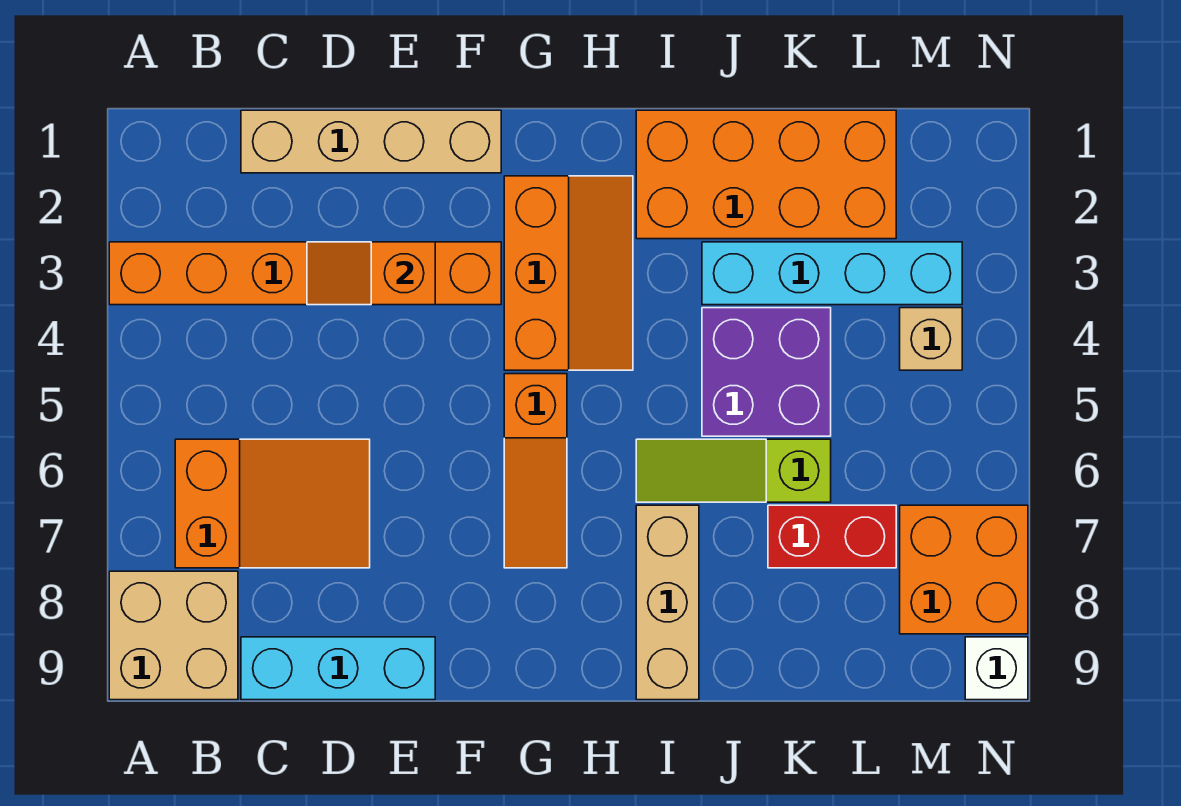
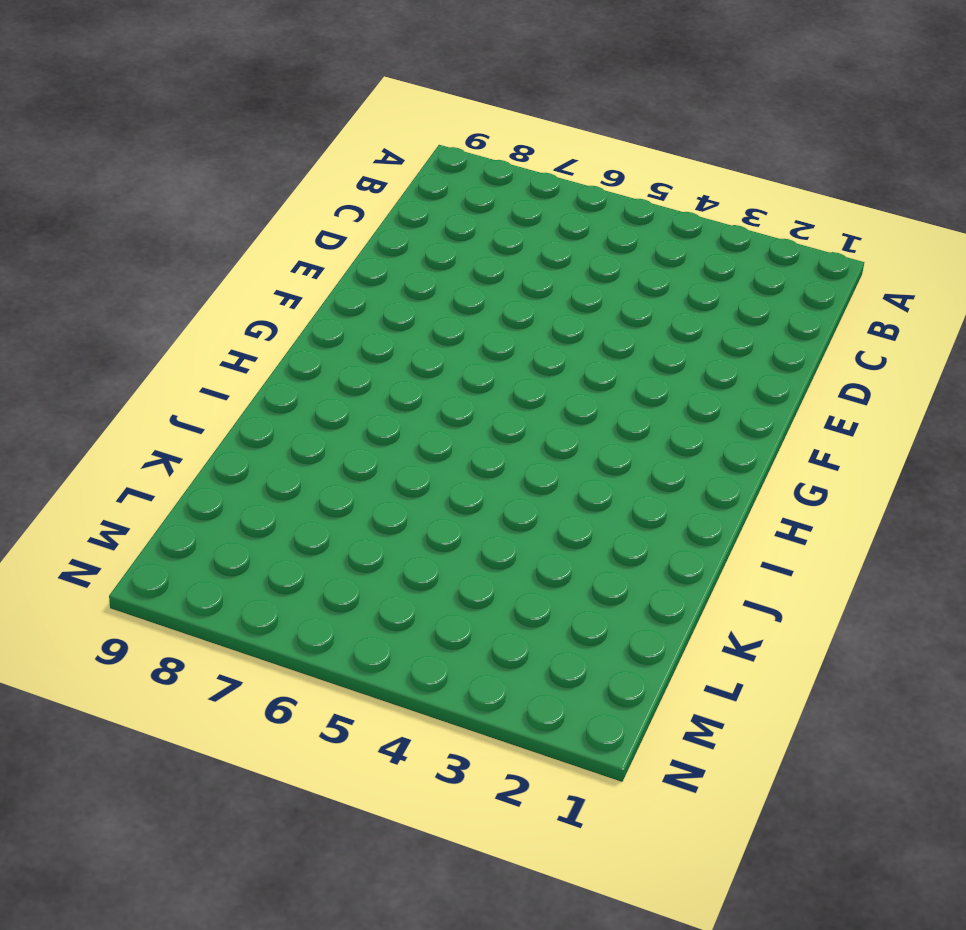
none -> orange brick A3:F3 level 1
none -> tan brick A8:B9 level 1
none -> orange slope B6:D7 level 1 top B

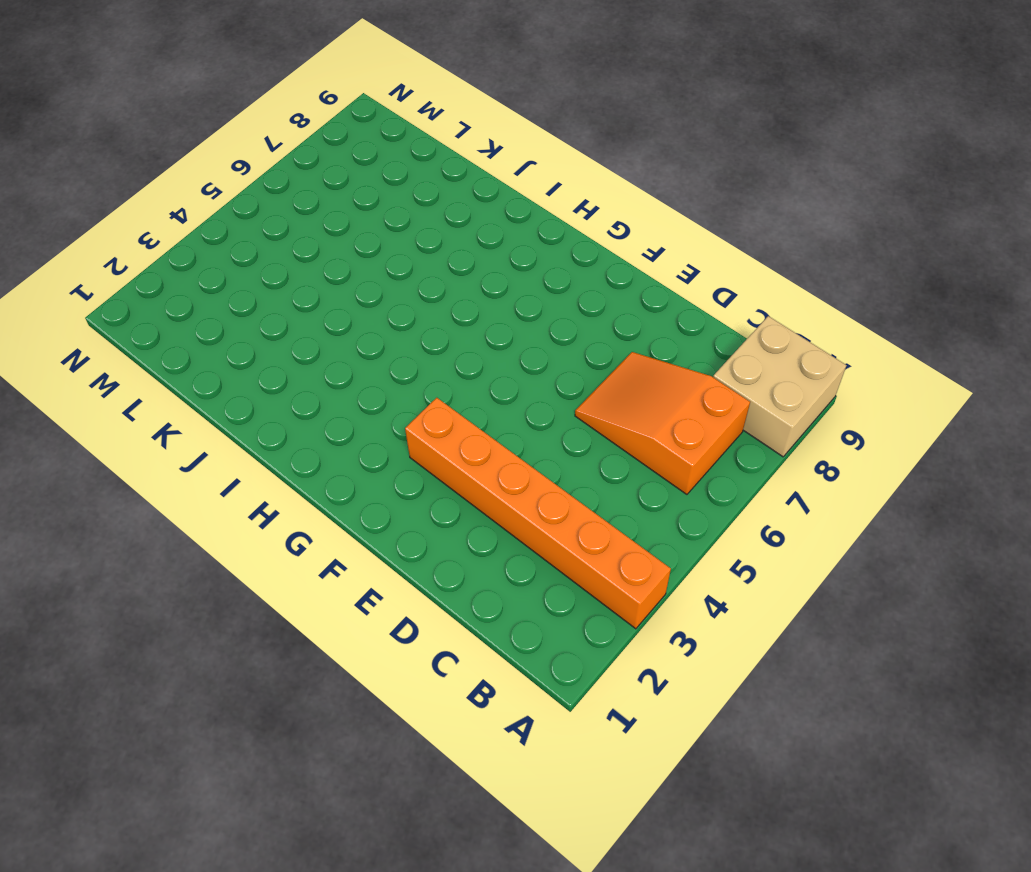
none -> tan brick C1:F1 level 1
none -> cyan brick C9:E9 level 1
none -> orange slope G2:H4 level 1 top G

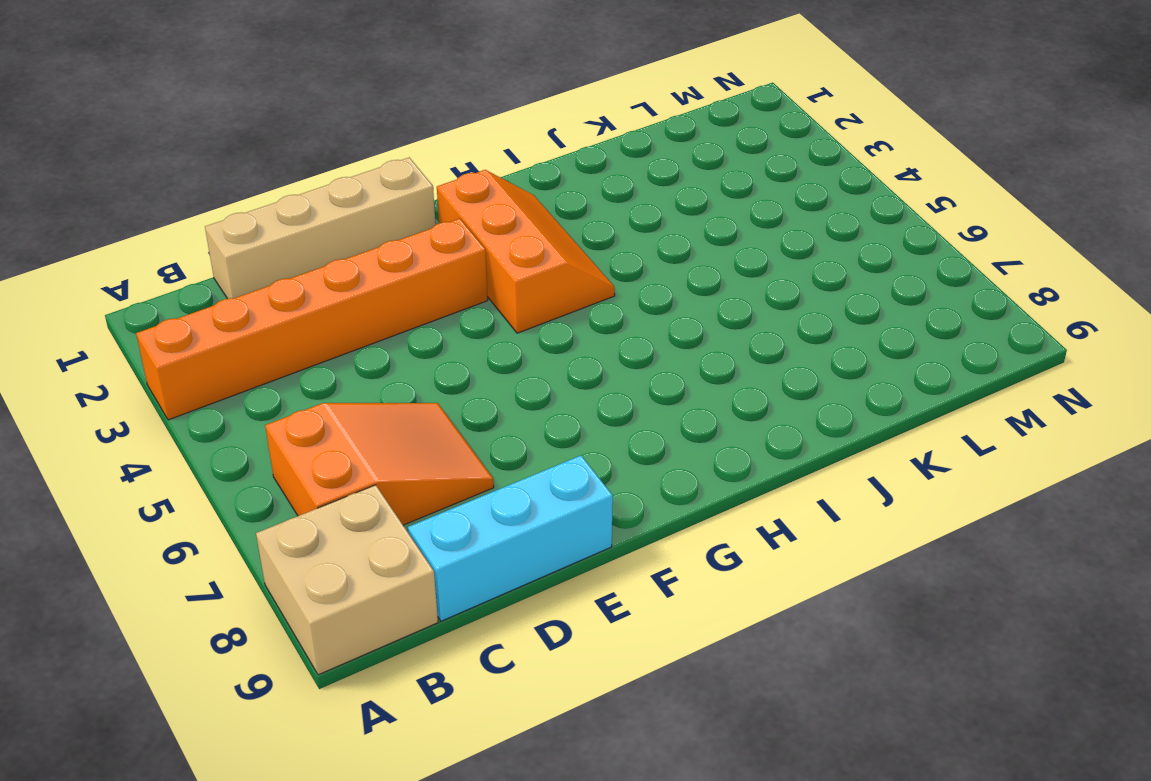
none -> orange slope G5:G7 level 1 top 5
none -> orange brick I1:L2 level 1
none -> lime slope I6:K6 level 1 top K

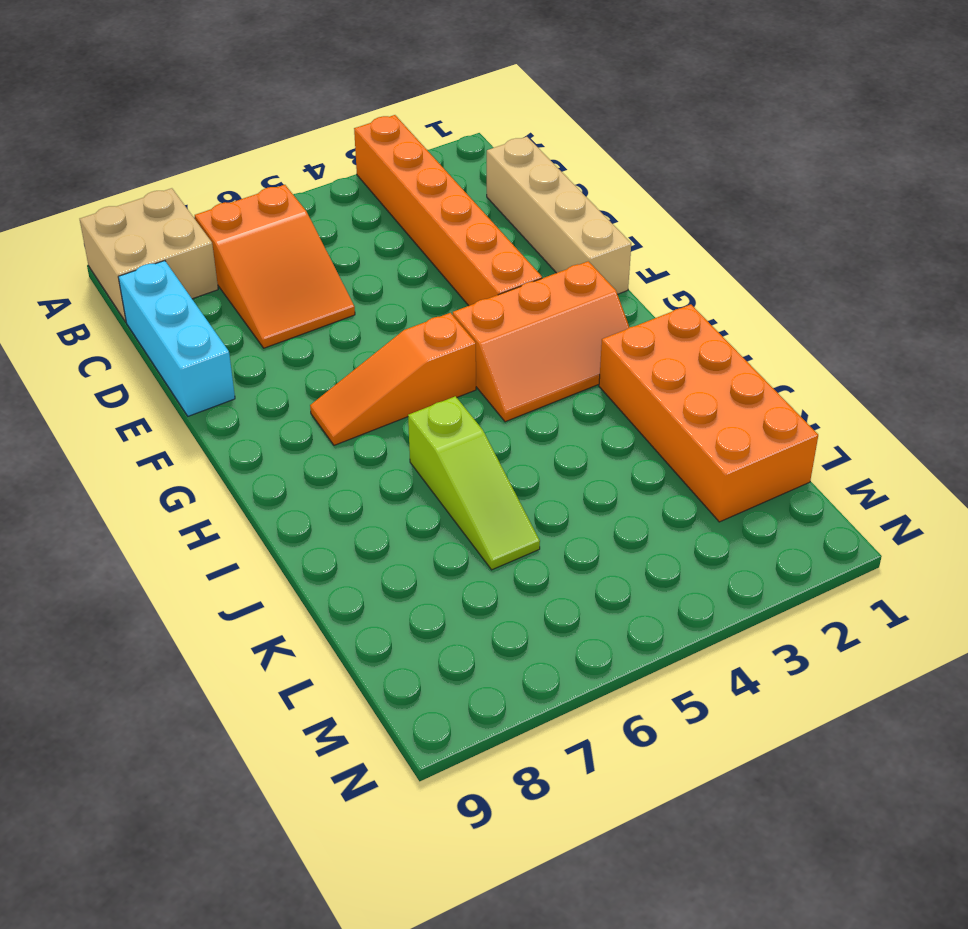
lime slope I6:K6 level 1 top I -> lime slope I6:K6 level 1 top K
none -> tan brick I7:I9 level 1
none -> cyan brick J3:M3 level 1
none -> purple brick J4:K5 level 1

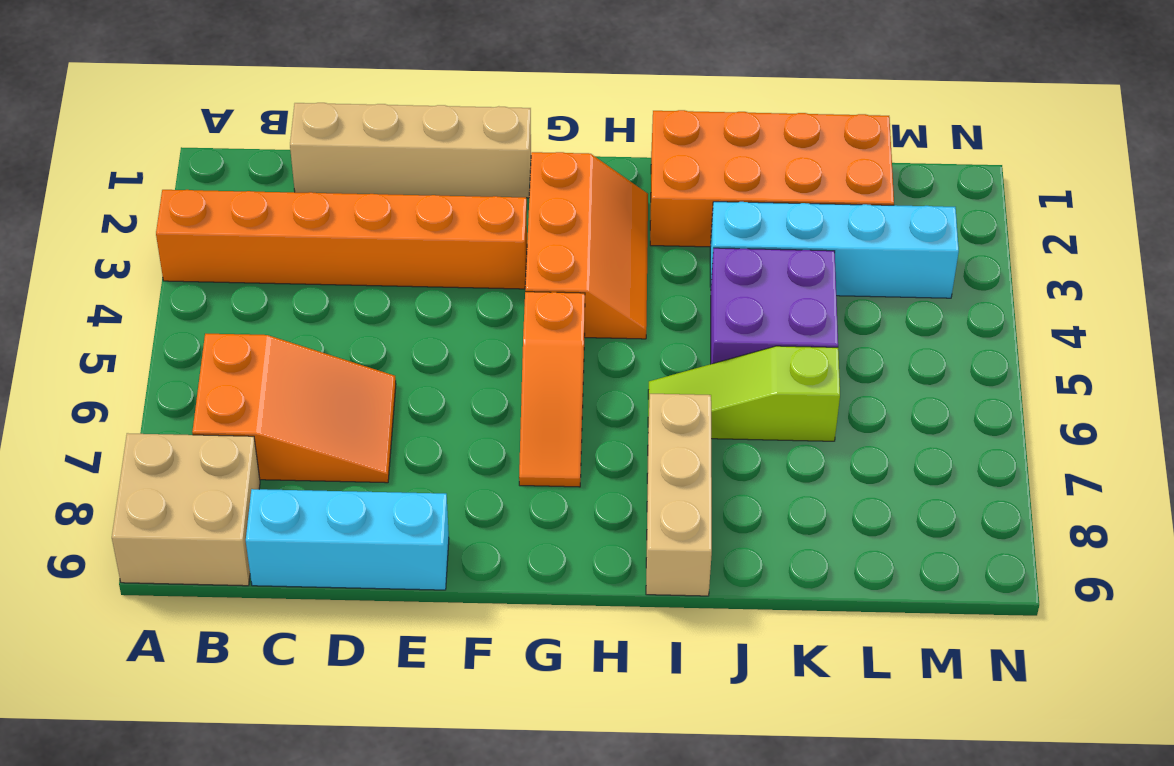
none -> red brick K7:L7 level 1
none -> tan brick M4 level 1
none -> orange brick M7:N8 level 1

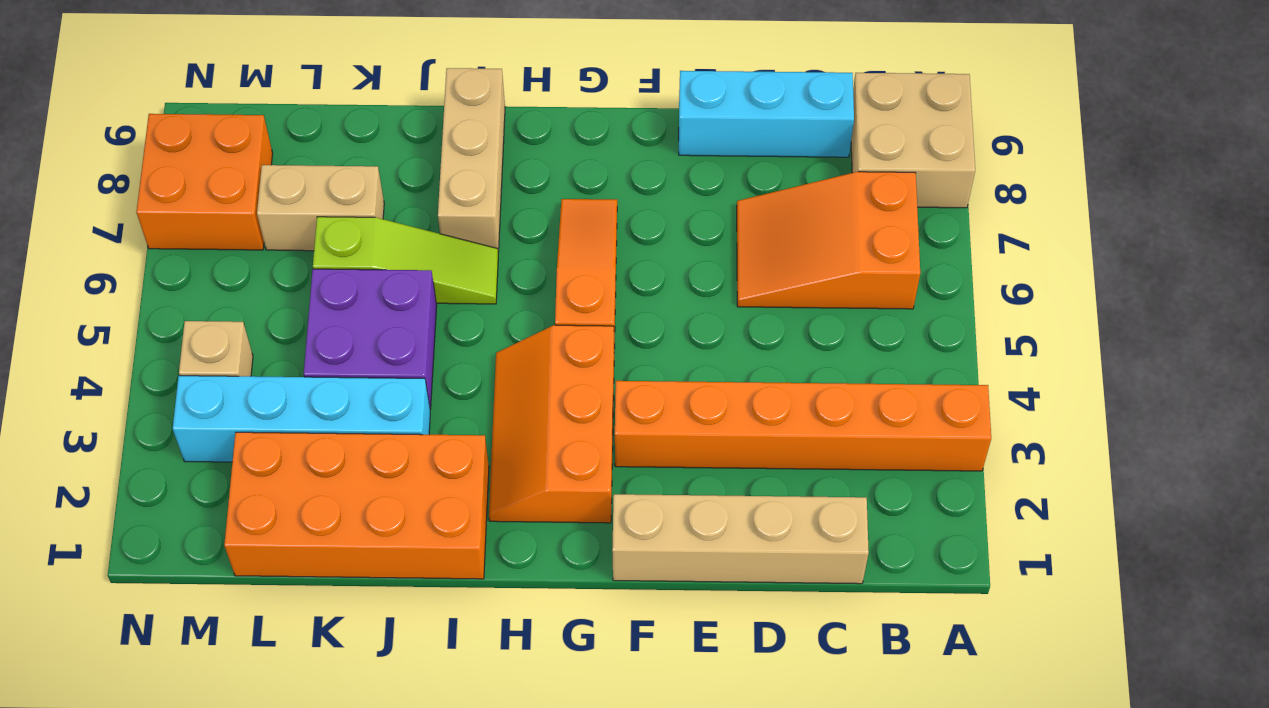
tan brick K7:L7 level 1 -> red brick K7:L7 level 1
none -> white brick N9 level 1
none -> orange slope D3:E3 level 2 top E

